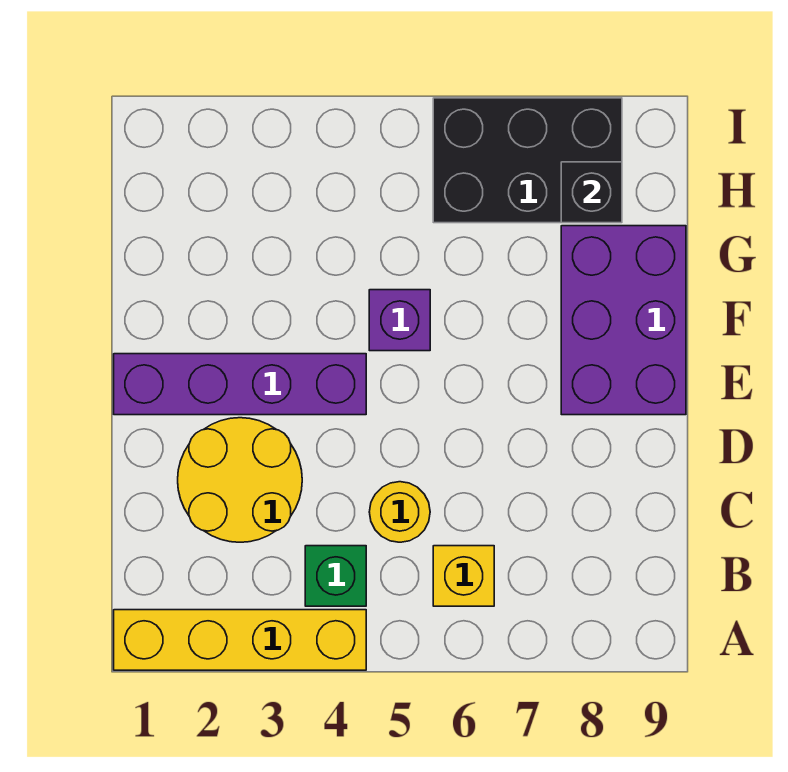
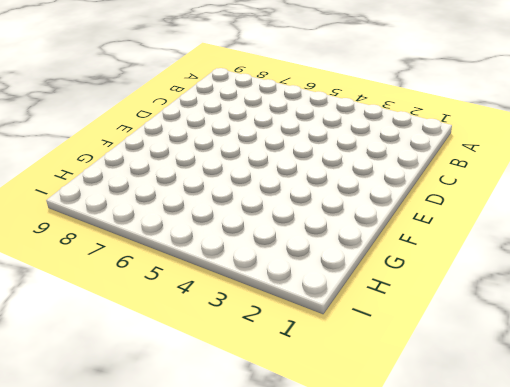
none -> yellow brick A1:A4 level 1
none -> green brick B4 level 1

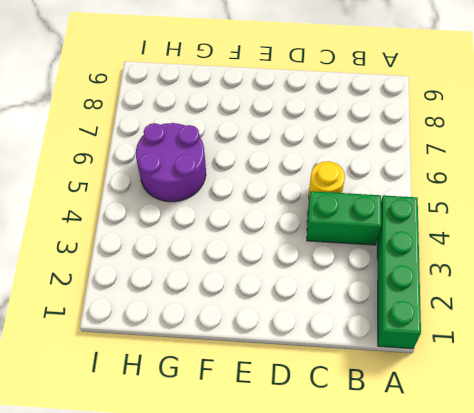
green brick A1:A4 level 1 -> yellow brick A1:A4 level 1
green brick B4:C4 level 1 -> green brick B4 level 1
purple round brick G5:H6 level 1 -> black brick H6:I8 level 1
none -> yellow brick B6 level 1
none -> yellow round brick C2:D3 level 1

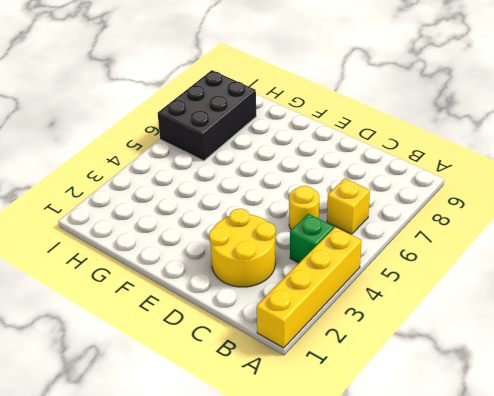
none -> purple brick E1:E4 level 1
none -> purple brick E8:G9 level 1

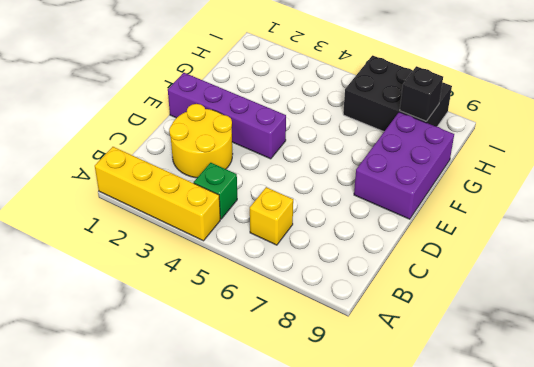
none -> yellow round brick C5 level 1
none -> purple brick F5 level 1

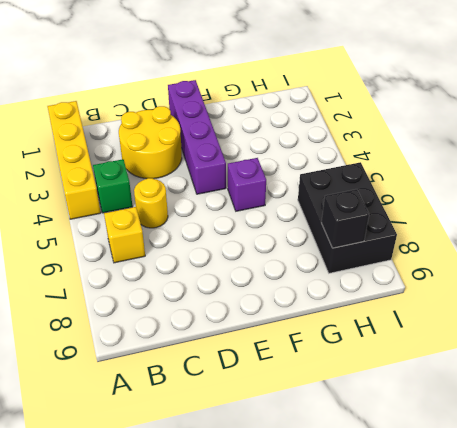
none -> purple brick E8:G9 level 1

